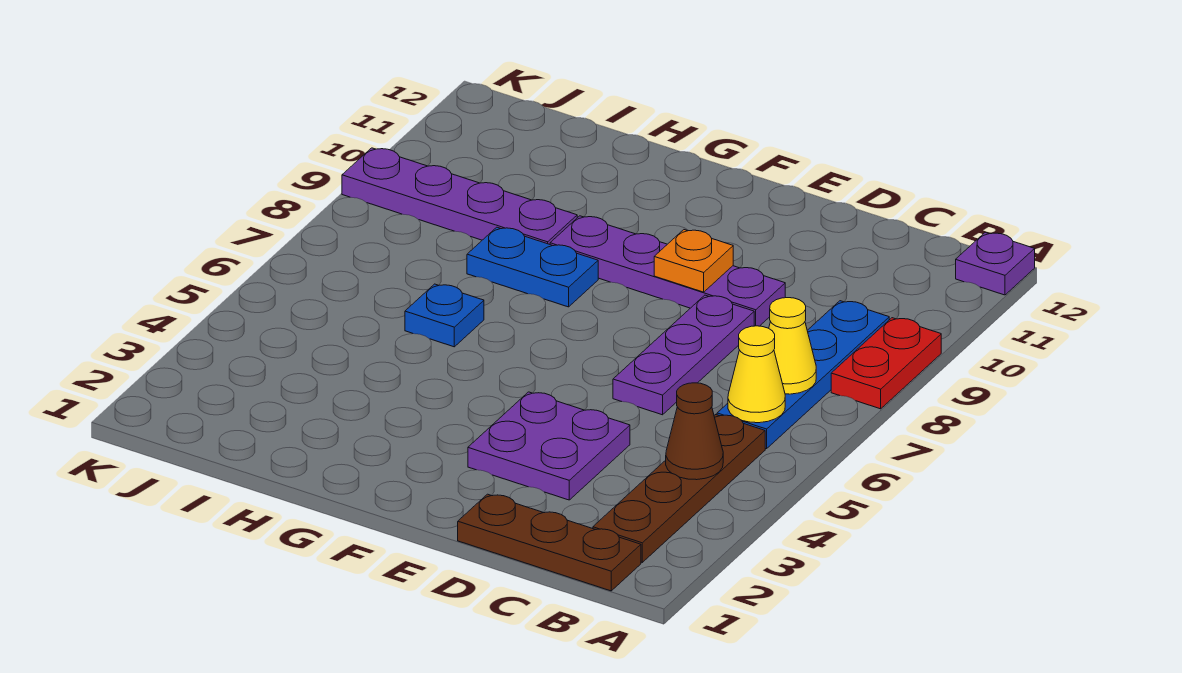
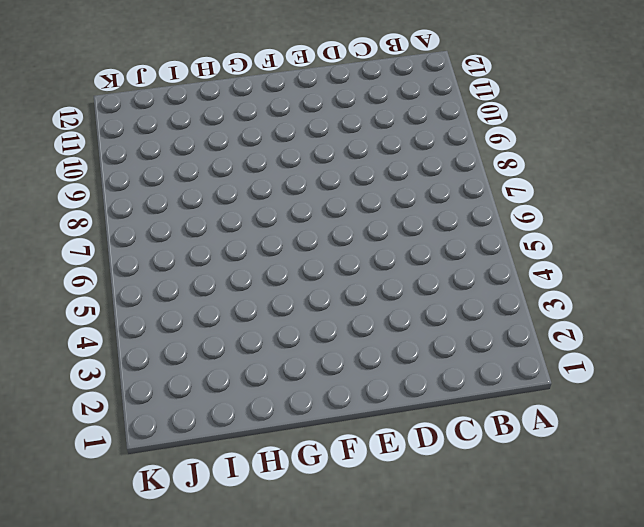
none -> red plate A8:A9 level 1
none -> purple plate A12 level 1
none -> brown plate B1:D1 level 1

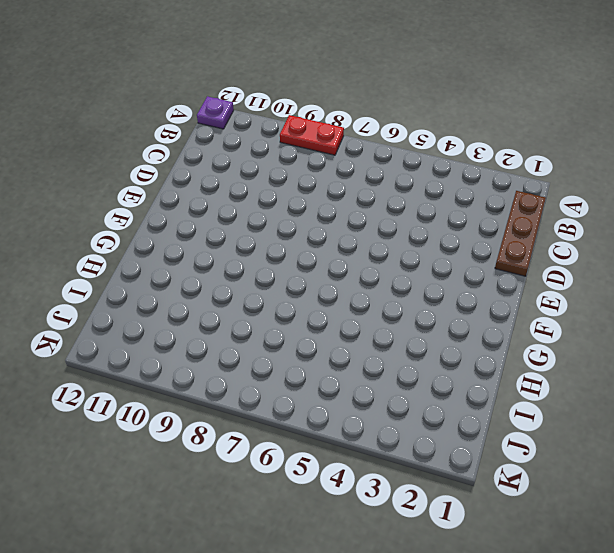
none -> brown plate B2:B5 level 1
none -> blue plate B6:B9 level 1
none -> purple plate D3:E4 level 1

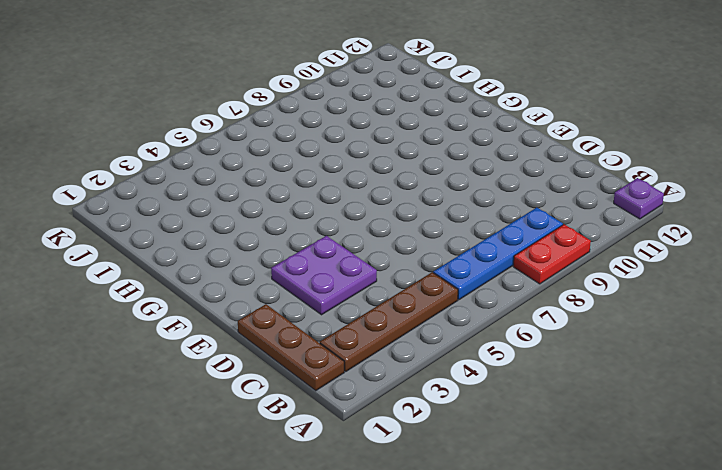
none -> purple plate D6:D8 level 1
none -> purple plate D9:G9 level 1
none -> blue plate G8:H8 level 1

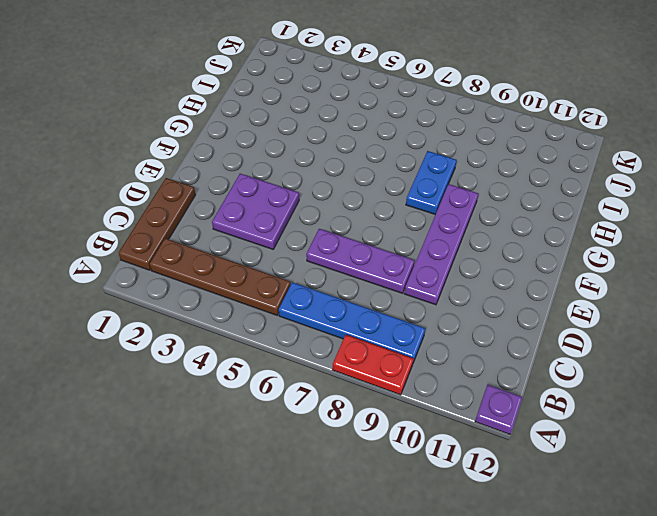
none -> blue plate H6 level 1
none -> purple plate H9:K9 level 1
none -> brown cone B4 level 2

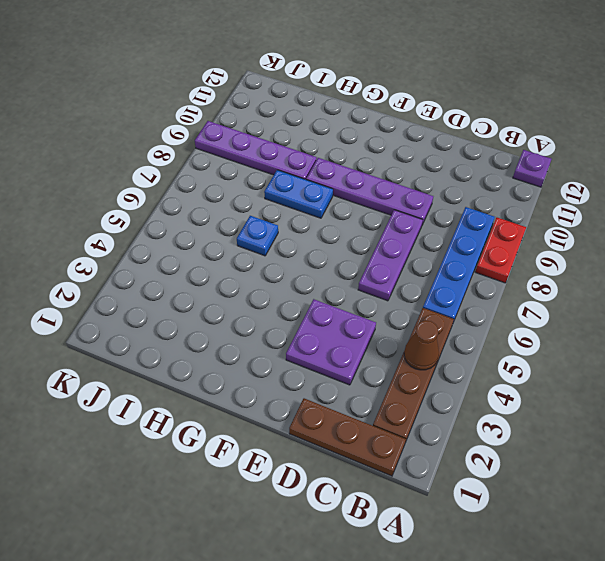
none -> yellow cone B6 level 2
none -> yellow cone B7 level 2
none -> orange plate E9 level 2

